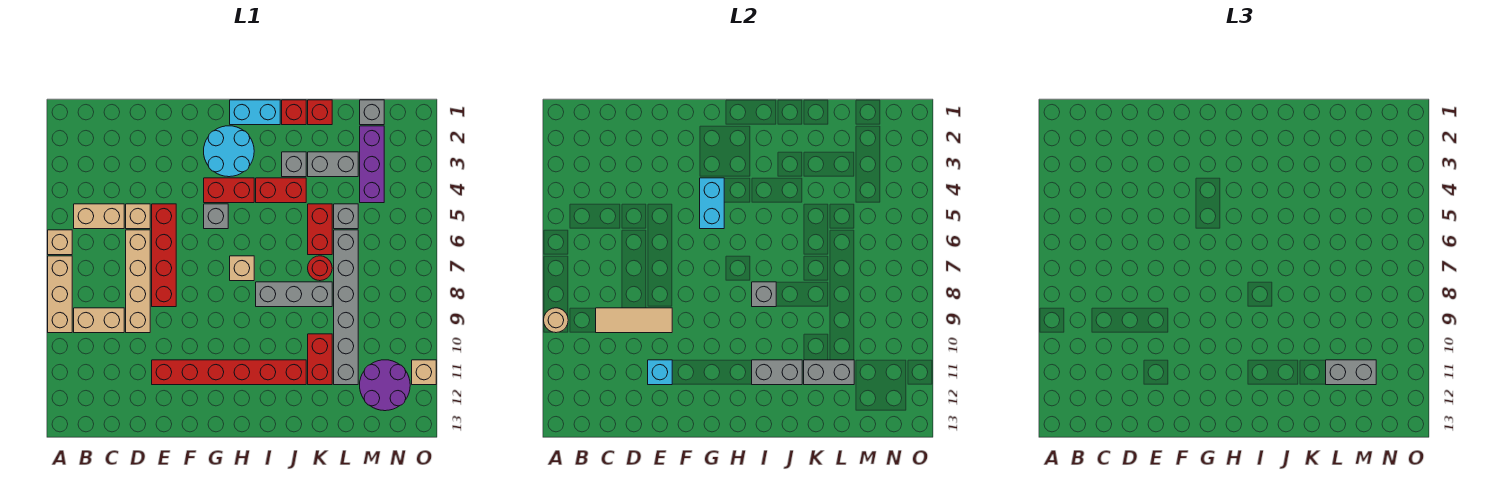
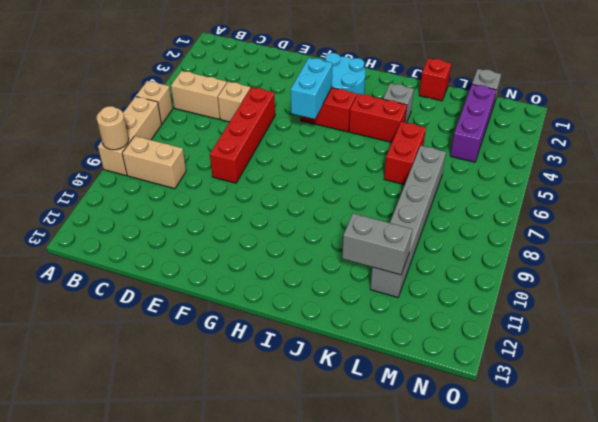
none -> tan brick D6:D9 level 1
none -> red brick E11:J11 level 1
none -> grey brick G5 level 1
none -> cyan brick H1:I1 level 1

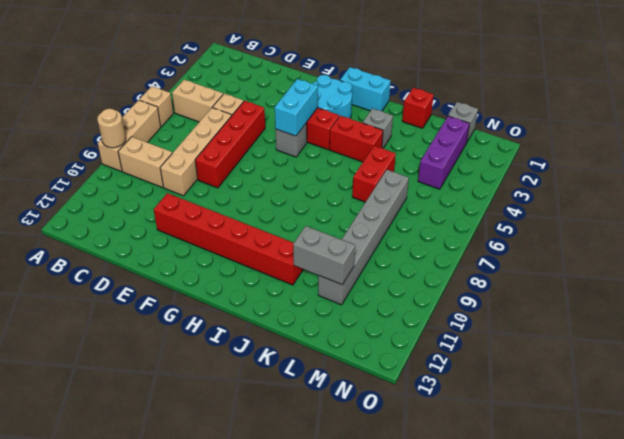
none -> tan brick H7 level 1
none -> grey brick I8:K8 level 1
none -> red brick J1 level 1
none -> grey brick K3:L3 level 1

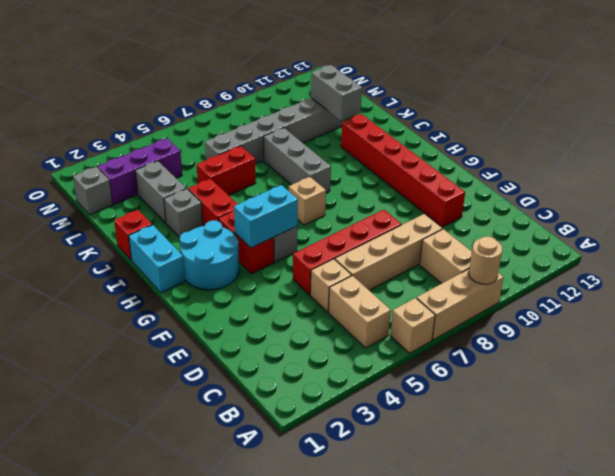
none -> red brick K1 level 1
none -> red round brick K7 level 1
none -> red brick K10:K11 level 1
none -> grey brick L5 level 1

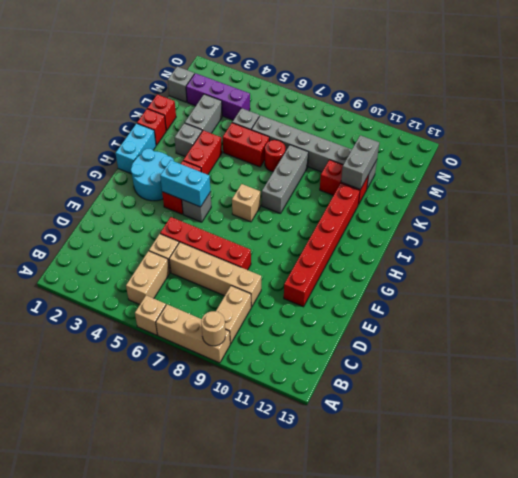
none -> purple round brick M11:N12 level 1
none -> tan brick O11 level 1
none -> tan tile C9:E9 level 2
none -> cyan brick E11 level 2

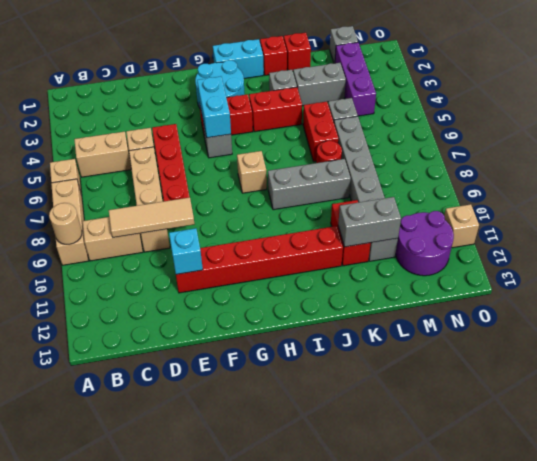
none -> grey brick I8 level 2
none -> grey brick I11:J11 level 2
none -> grey brick L11:M11 level 3

